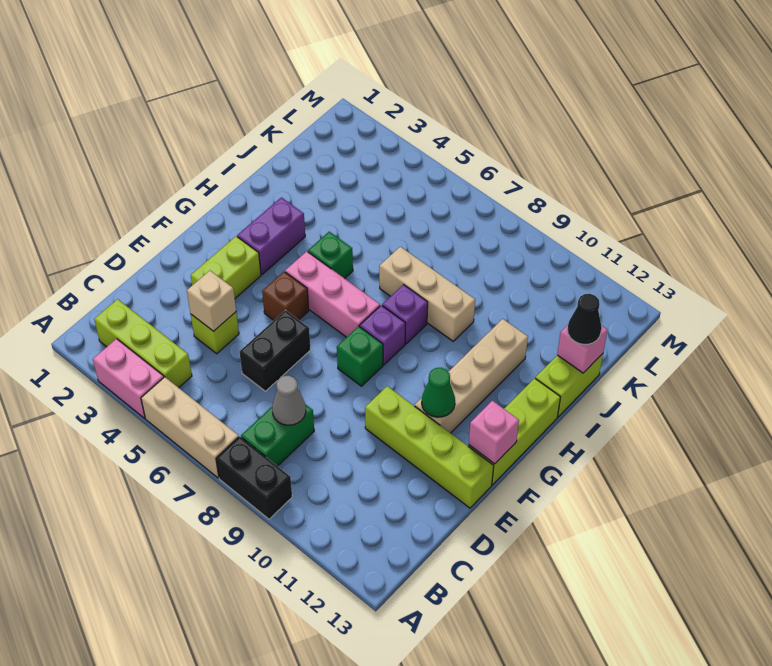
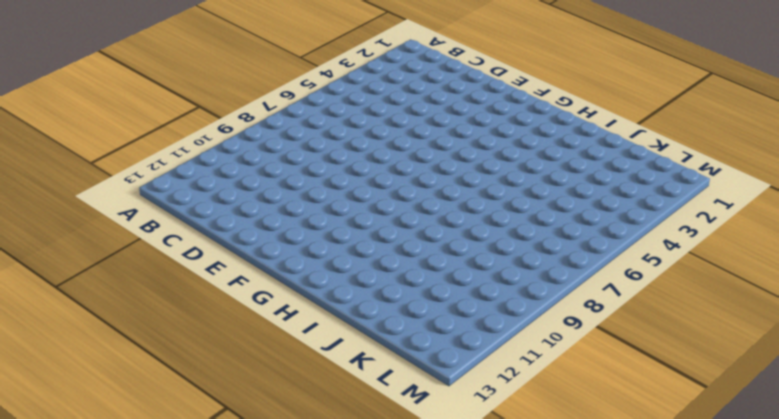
none -> pink brick A3:A4 level 1
none -> tan brick A5:A7 level 1
none -> black brick A8:A9 level 1

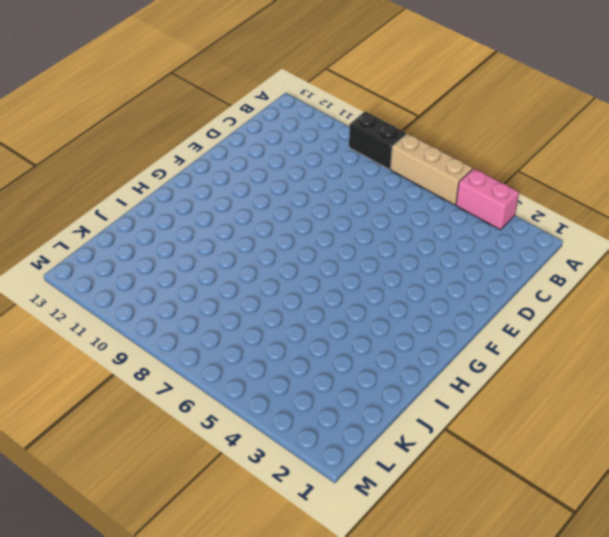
none -> lime brick B2:B4 level 1
none -> green brick B8:C8 level 1
none -> lime brick D4 level 1

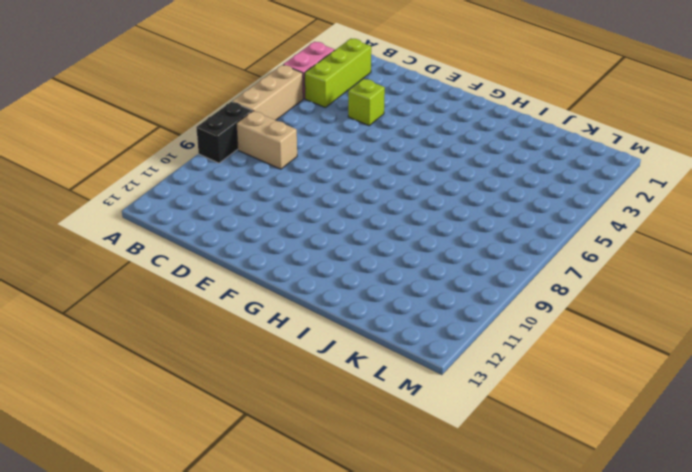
tan brick B8:C8 level 1 -> green brick B8:C8 level 1
none -> black brick D6:E6 level 1
none -> lime brick E3:F3 level 1
none -> lime brick E10:E13 level 1

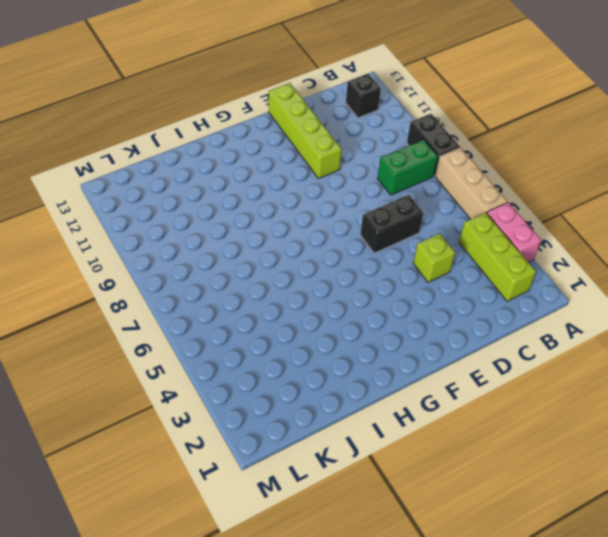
black brick B12 level 1 -> none
none -> lime brick E3:F3 level 1
none -> brown brick F5 level 1
none -> green brick F8 level 1

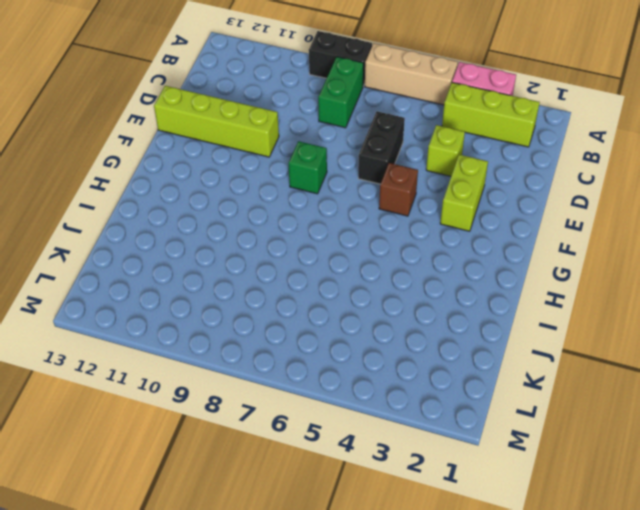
none -> tan brick F11:I11 level 1
none -> lime brick F13:H13 level 1
none -> purple brick G3:H3 level 1

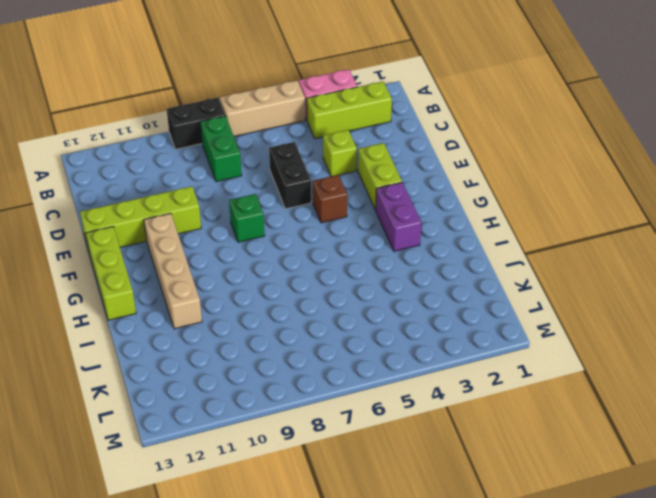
none -> pink brick G5:G7 level 1
none -> purple brick G8 level 1
none -> green brick H5 level 1

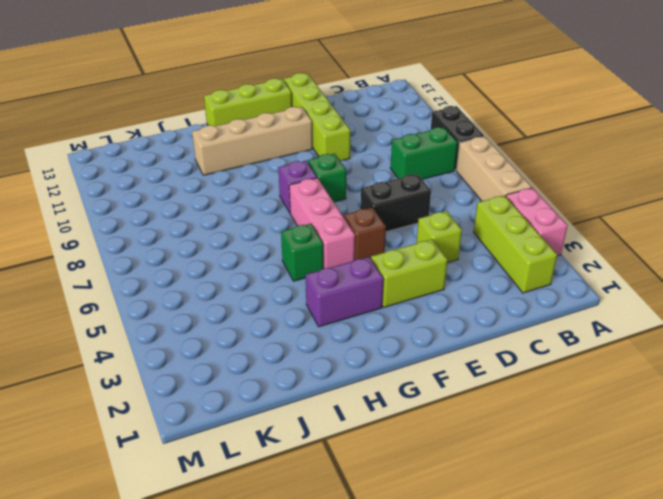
none -> purple brick H8 level 1
none -> tan brick I7:I9 level 1
none -> lime brick I13:J13 level 1

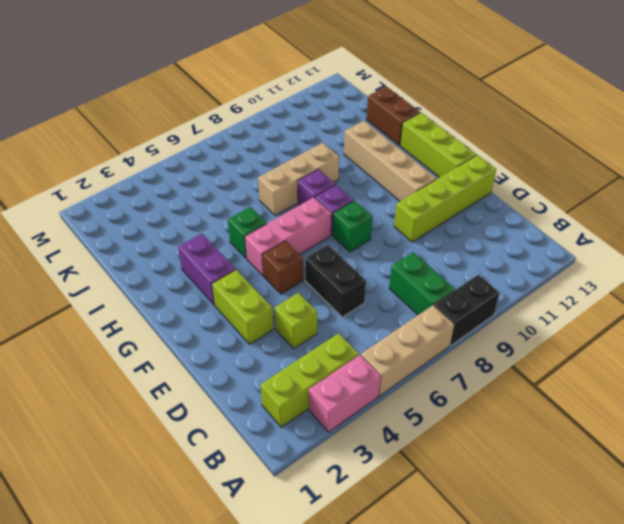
brown brick I13:J13 level 1 -> lime brick I13:J13 level 1
none -> grey cone C8 level 2
none -> tan brick D4 level 2
none -> green cone F11 level 2

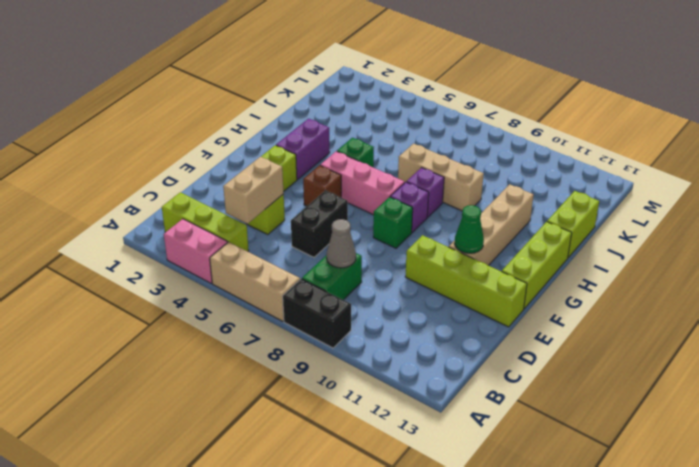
tan brick C4:D4 level 2 -> tan brick D4 level 2
none -> pink brick F13 level 2
none -> pink brick J13 level 2
none -> black cone J13 level 3

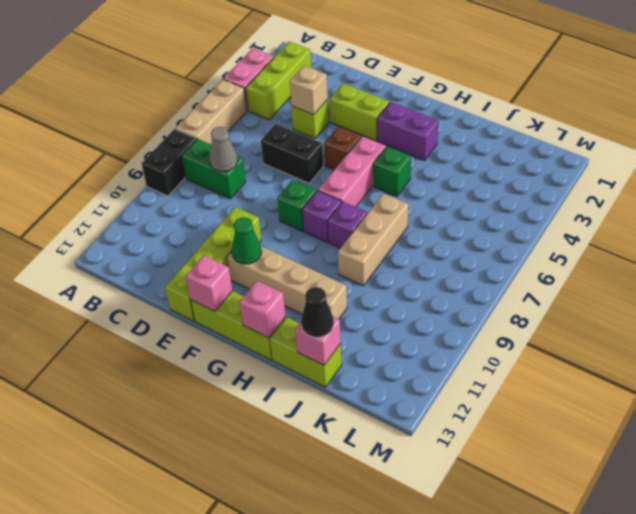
pink brick H13 level 2 -> none

